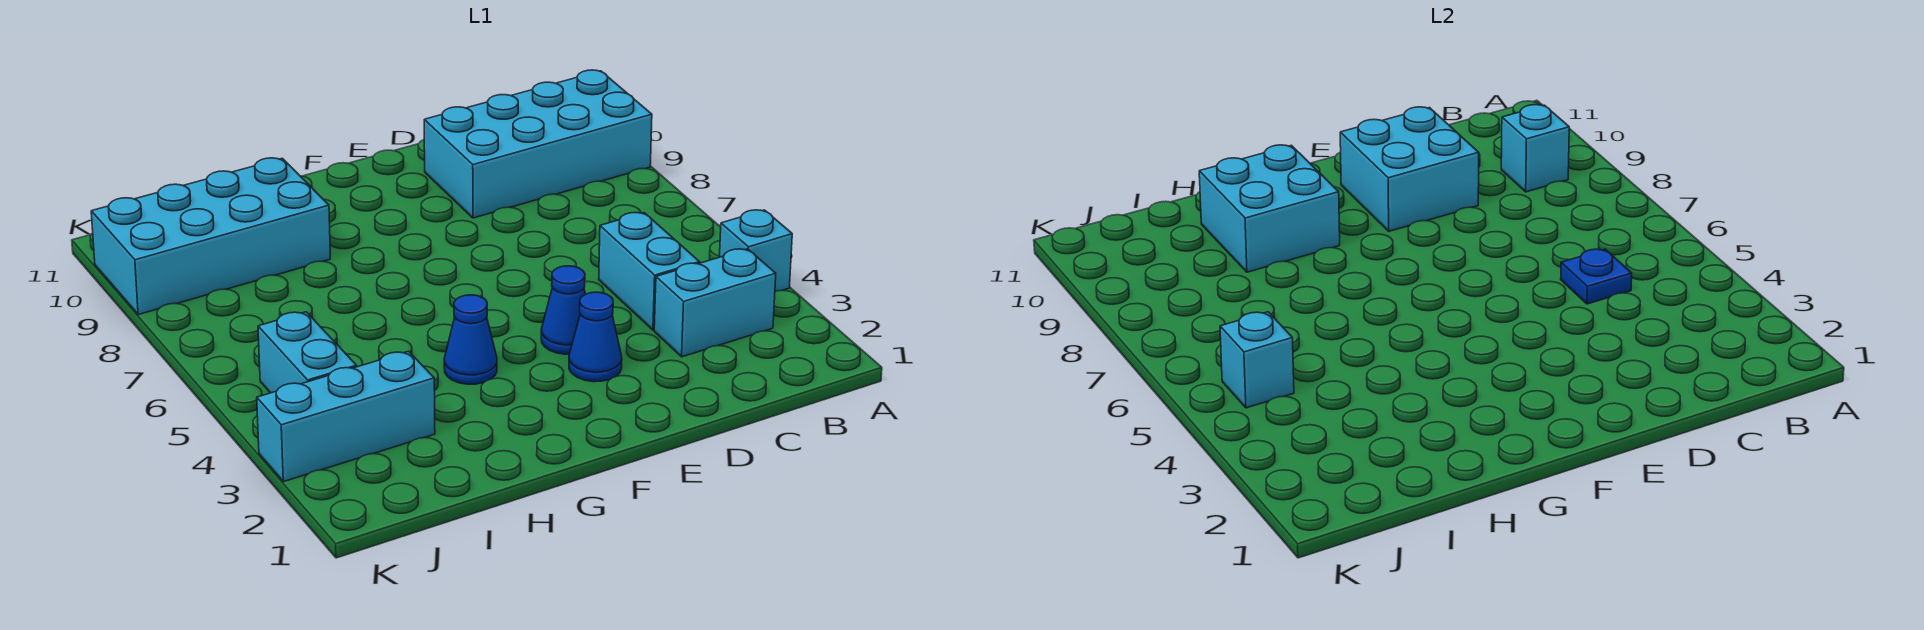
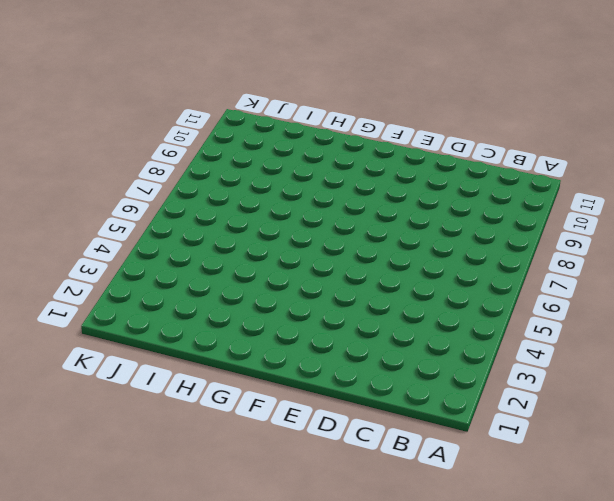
none -> cyan brick A4 level 1
none -> cyan brick A9:D10 level 1
none -> cyan brick B3:C3 level 1

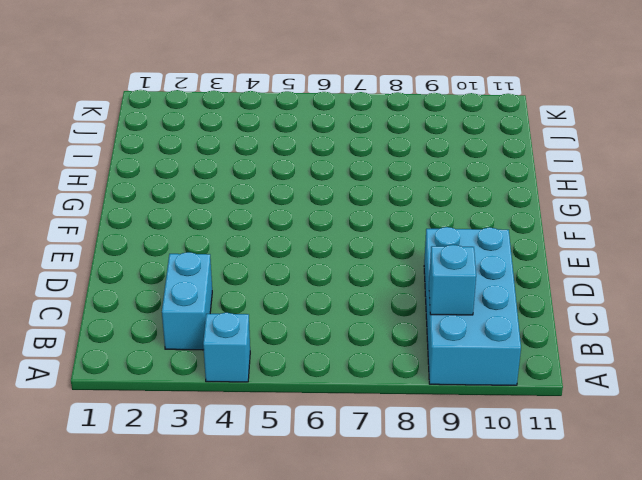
none -> cyan brick C4:C5 level 1
none -> blue cone E3 level 1
none -> blue cone E4 level 1

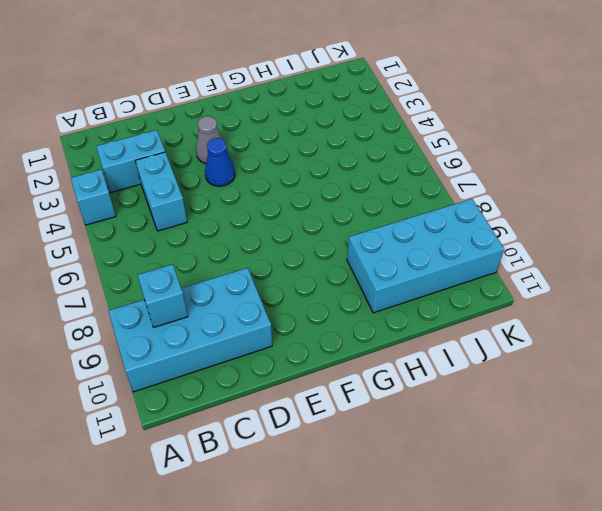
grey cone E3 level 1 -> blue cone E3 level 1
none -> blue cone G4 level 1
none -> cyan brick I3:K3 level 1
none -> cyan brick J4:J5 level 1

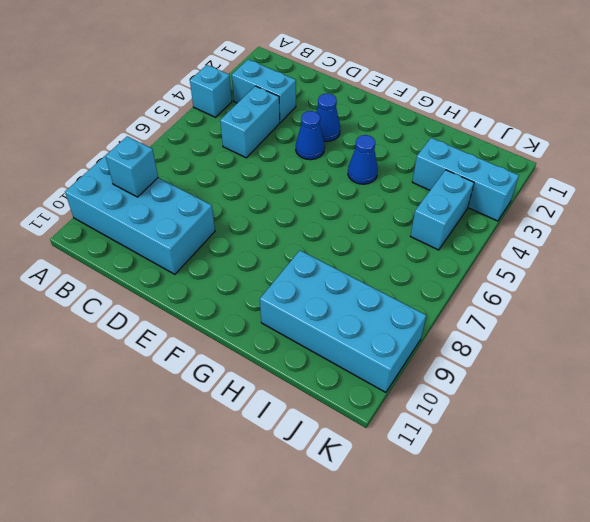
none -> blue plate C5 level 2
none -> cyan brick D9:E10 level 2
none -> cyan brick G9:H10 level 2

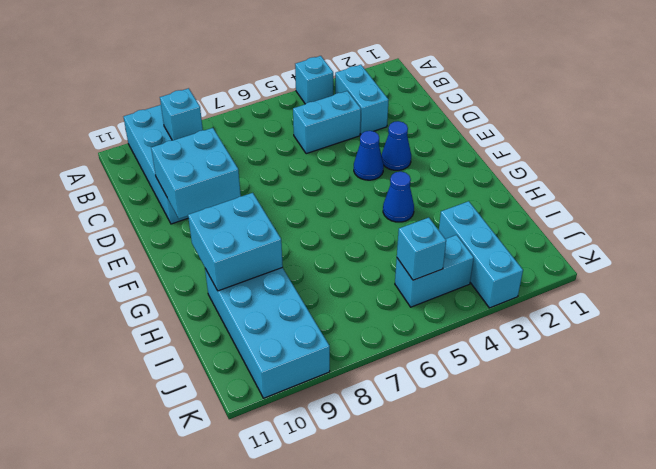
none -> blue plate C5 level 2

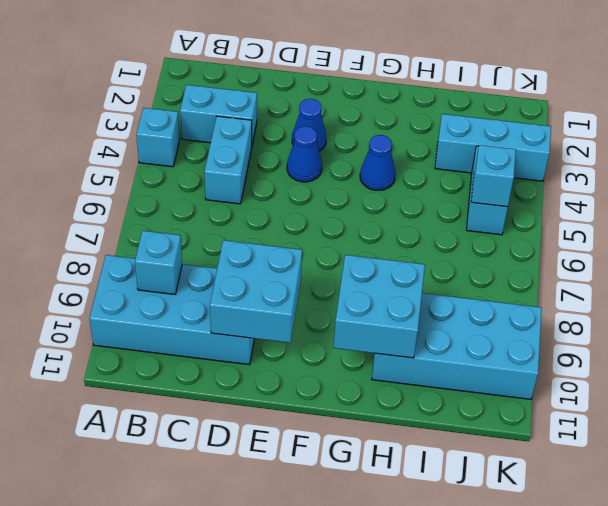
none -> blue plate C5 level 2

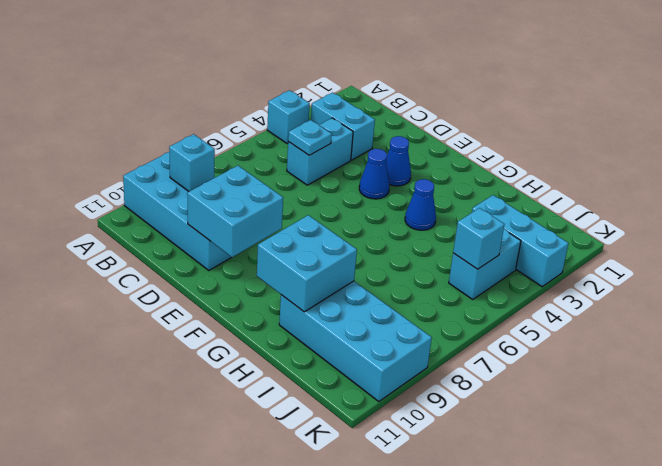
cyan plate C5 level 2 -> blue plate C5 level 2

